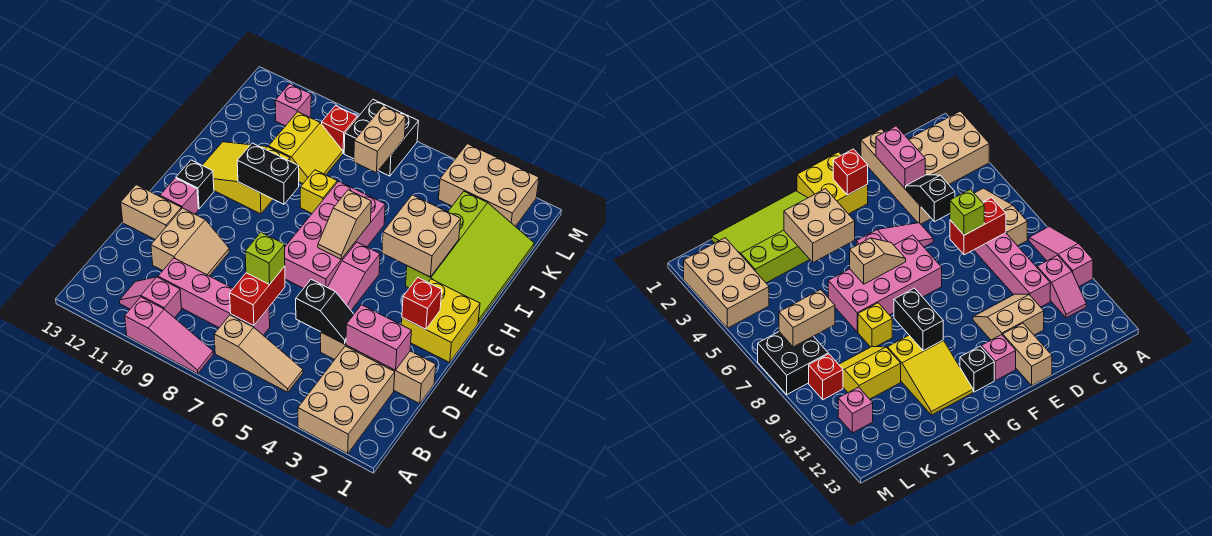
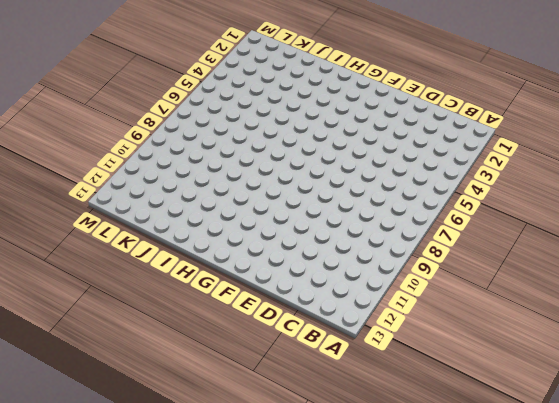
none -> tan brick A2:C3 level 1
none -> pink slope A8:A10 level 1 top 10
none -> tan slope B5:B7 level 1 top 7
none -> pink slope B10:B11 level 1 top 10

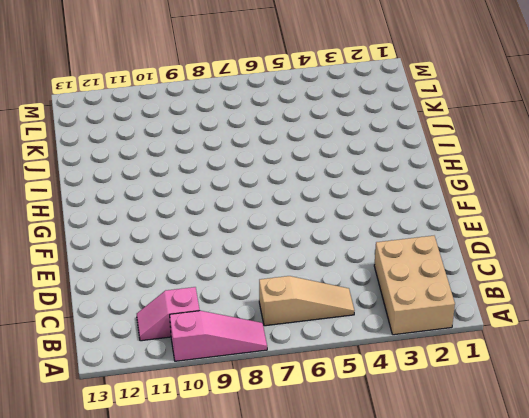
none -> pink brick C7:C10 level 1
none -> tan brick D1:D4 level 1
none -> tan slope D10:E11 level 1 top 11
none -> pink slope E5:G5 level 1 top G

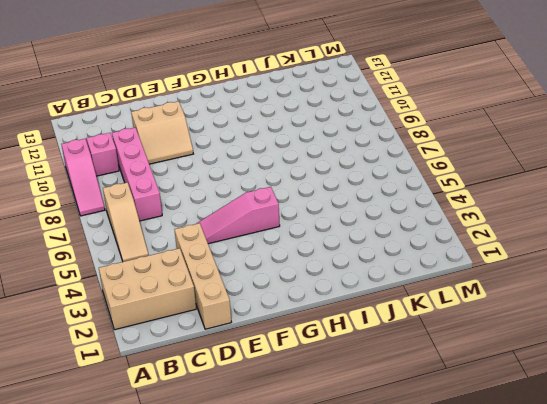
none -> tan brick E12:E13 level 1
none -> yellow brick F1:G2 level 1
none -> pink brick F6:I7 level 1
none -> pink brick F12 level 1

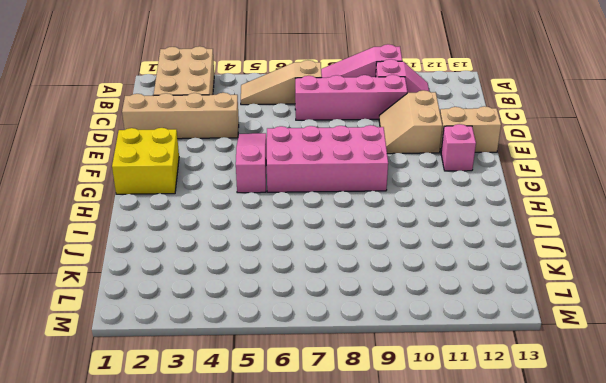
pink brick F6:G9 level 1 -> pink brick F6:I7 level 1
none -> black brick G12 level 1
none -> lime slope H1:K3 level 1 top 3
none -> yellow slope H10:I12 level 1 top 10
none -> yellow brick I8 level 1

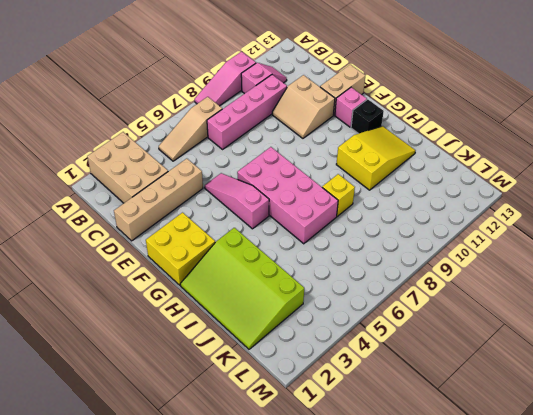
none -> yellow slope J9:K10 level 1 top 10
none -> tan brick L2:M4 level 1
none -> black brick L7:M8 level 1
none -> red brick L9 level 1

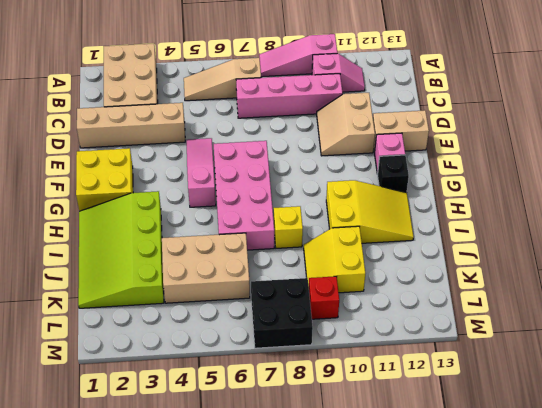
tan brick J4:K6 level 1 -> tan brick L2:M4 level 1
none -> pink brick L11 level 1
none -> red brick C7:D7 level 2
none -> pink brick D2:D3 level 2
none -> black slope D4:D5 level 2 top 5

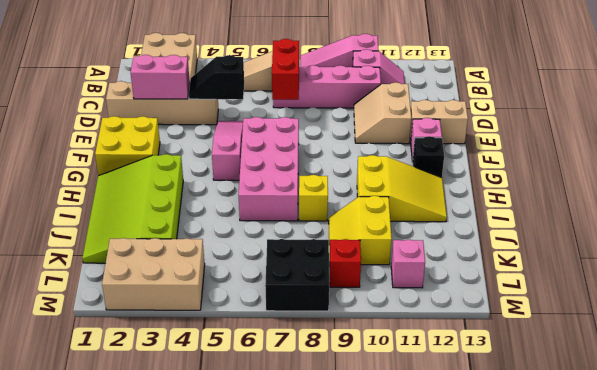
none -> red brick F2 level 2
none -> tan slope G6:H6 level 2 top H
none -> tan brick H3:I4 level 2
none -> black brick H9:H10 level 2

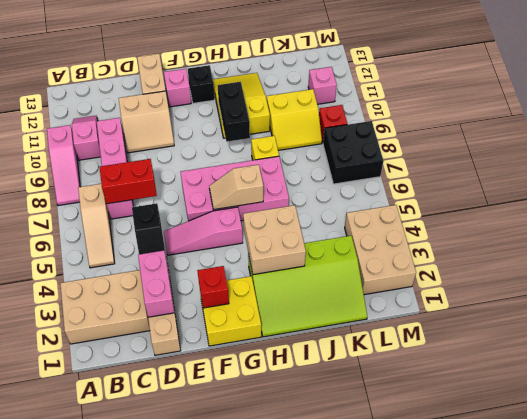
none -> tan brick K7:L7 level 2
none -> lime brick D7 level 3

